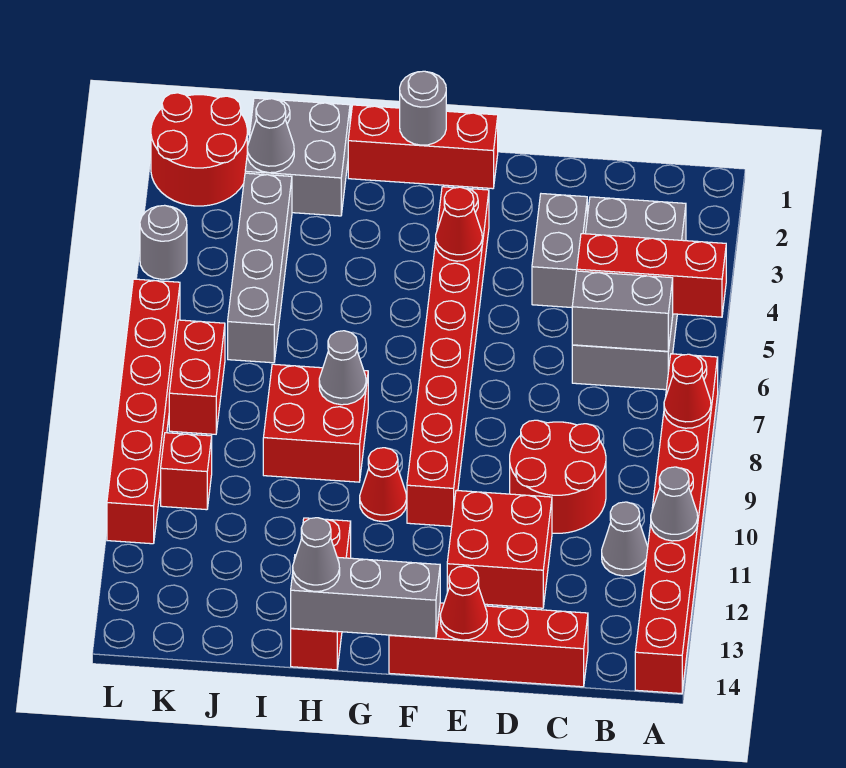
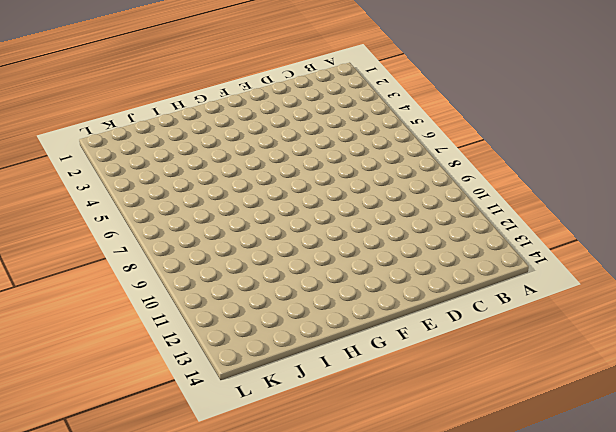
none -> red brick A7:A14 level 1
none -> grey brick B3:C6 level 1
none -> grey cone B11 level 1
none -> red round brick C9:D10 level 1

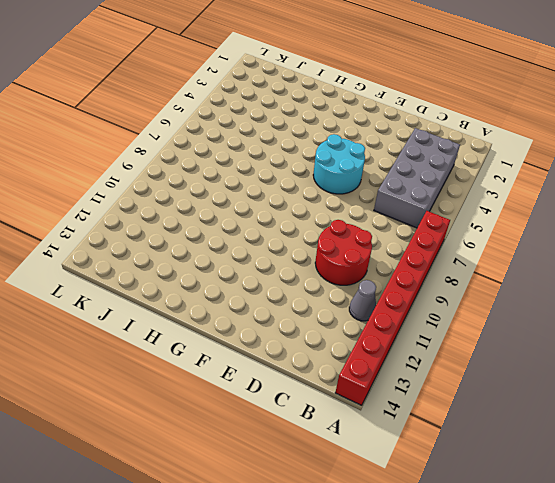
cyan round brick E5:F6 level 1 -> red brick F3:F10 level 1
none -> red brick C14:F14 level 1
none -> grey brick D3:D4 level 1
none -> red brick D11:E12 level 1
none -> red brick F1:H1 level 1

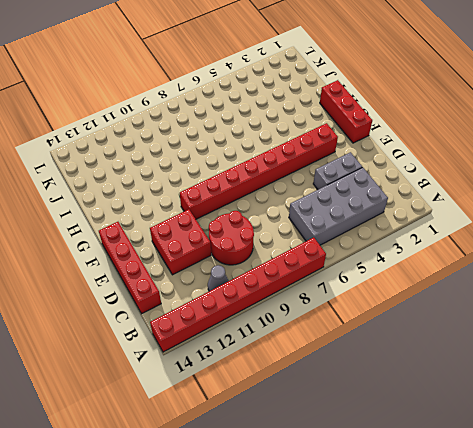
none -> red cone G10 level 1
none -> red brick H8:I9 level 1
none -> red brick H12:H14 level 1
none -> grey brick I1:J2 level 1

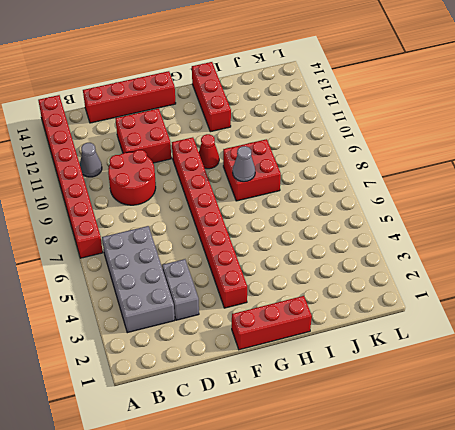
none -> grey brick I1:J2 level 1
none -> grey brick J3:J6 level 1
none -> red round brick K1:L2 level 1
none -> red brick K7:K8 level 1

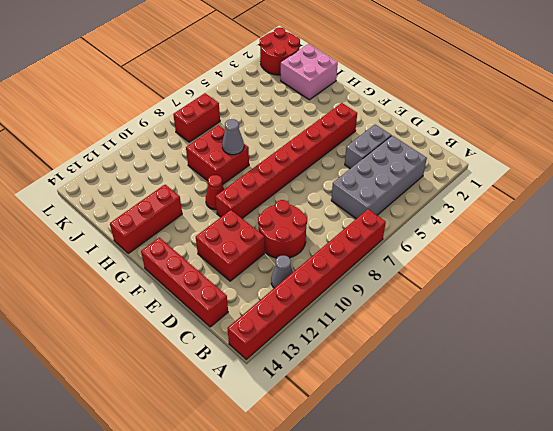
pink brick I1:J2 level 1 -> grey brick I1:J2 level 1
none -> red brick F1:H1 level 1
none -> grey brick J3:J6 level 1
none -> red brick K10 level 1
none -> grey round brick L4 level 1

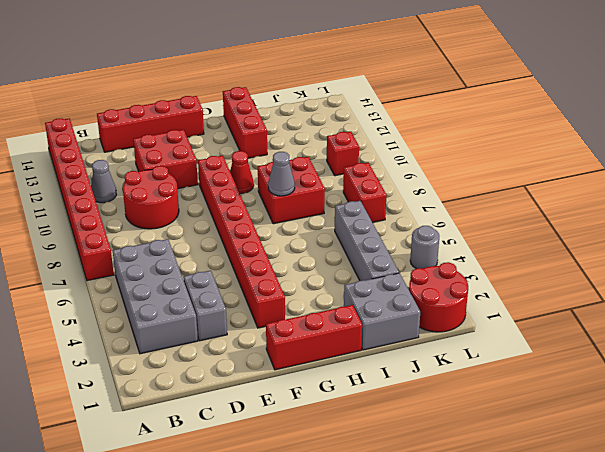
none -> red brick L6:L11 level 1
none -> red brick A5:C5 level 2
none -> red cone A8 level 2
none -> grey cone A11 level 2

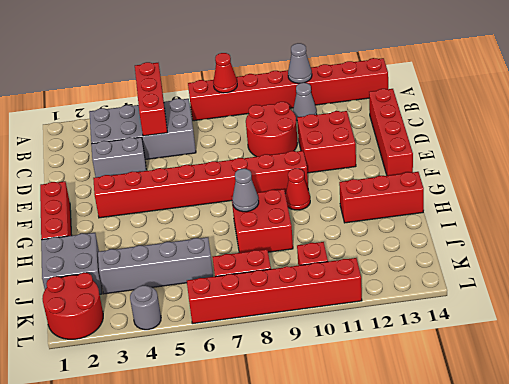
none -> grey brick B6:C6 level 2
none -> red cone E14 level 2
none -> red cone F4 level 2
none -> grey brick F14:H14 level 2

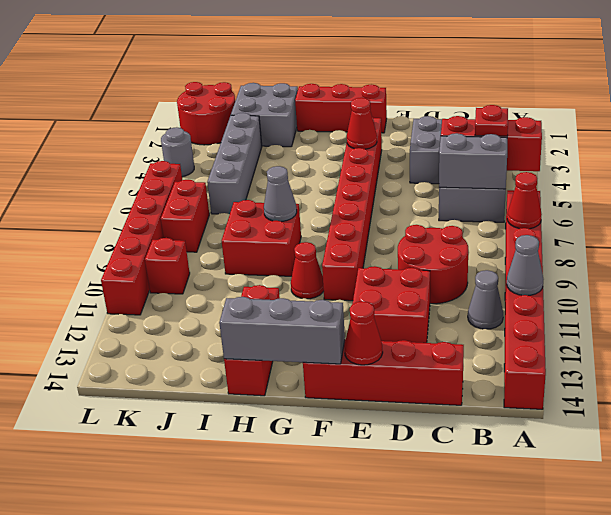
red plate B5 level 3 -> none
none -> grey round brick G1 level 2
none -> grey cone J2 level 2
none -> grey cone H14 level 3

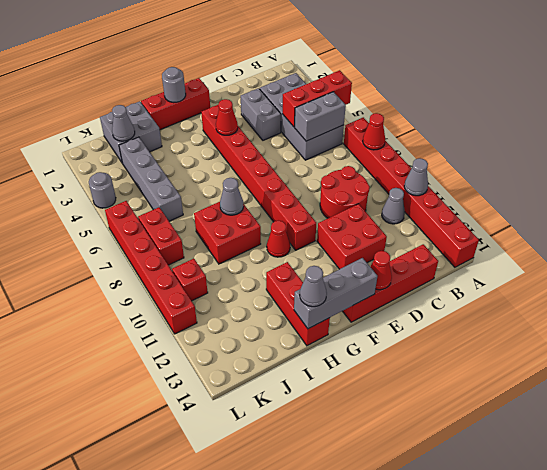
none -> red round brick K1:L2 level 1

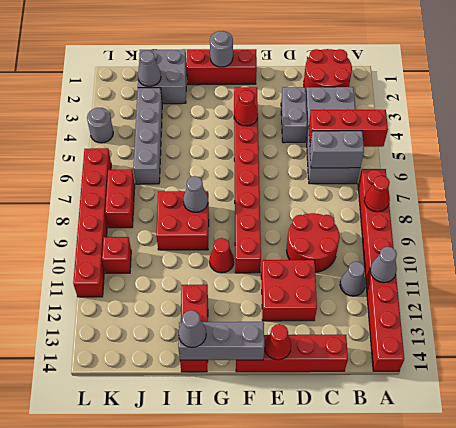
red round brick B1:C2 level 1 -> red round brick K1:L2 level 1

